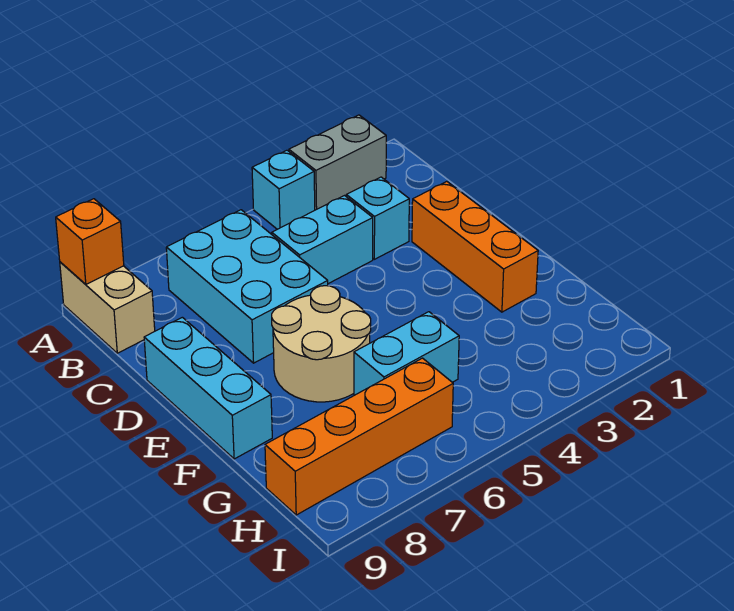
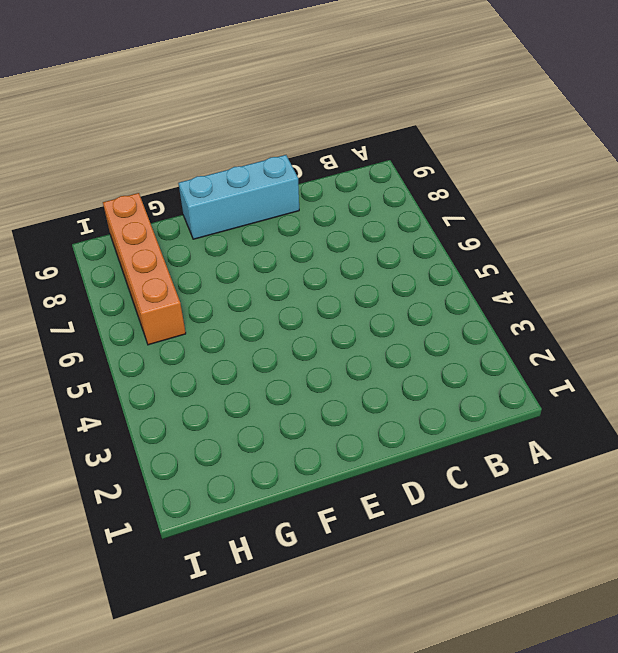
none -> grey brick A2:A3 level 1
none -> cyan brick A4 level 1
none -> tan brick A9:B9 level 1

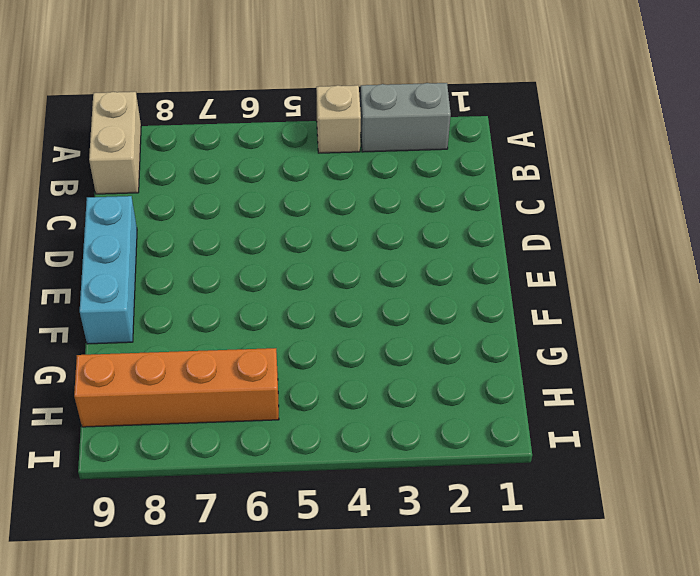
tan brick A4 level 1 -> cyan brick A4 level 1
none -> cyan brick B6:D7 level 1
none -> cyan brick C3 level 1
none -> cyan brick C4:C5 level 1

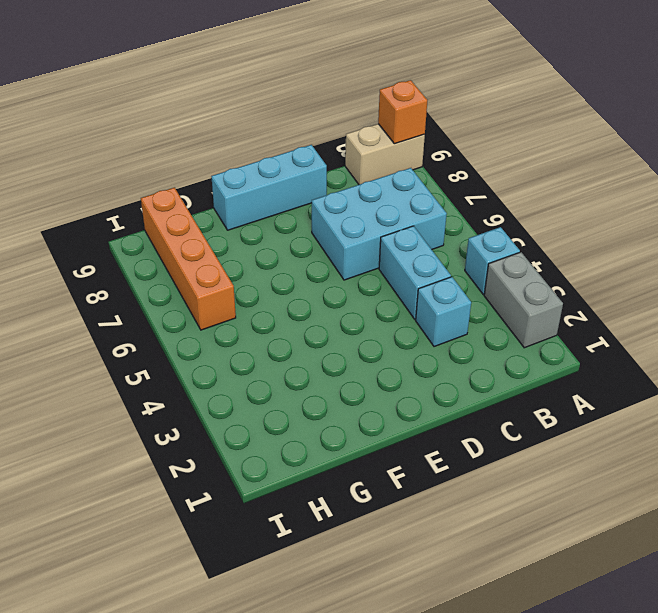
none -> orange brick D2:F2 level 1
none -> tan round brick E6:F7 level 1
none -> cyan brick G5:G6 level 1

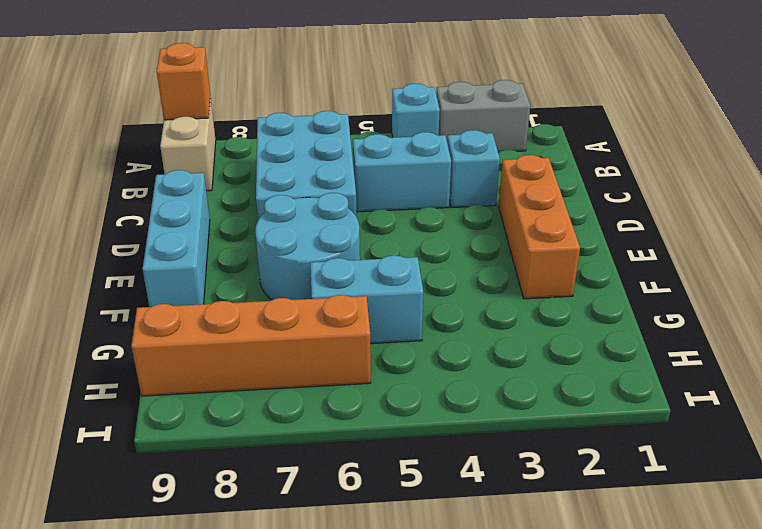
cyan round brick E6:F7 level 1 -> tan round brick E6:F7 level 1

